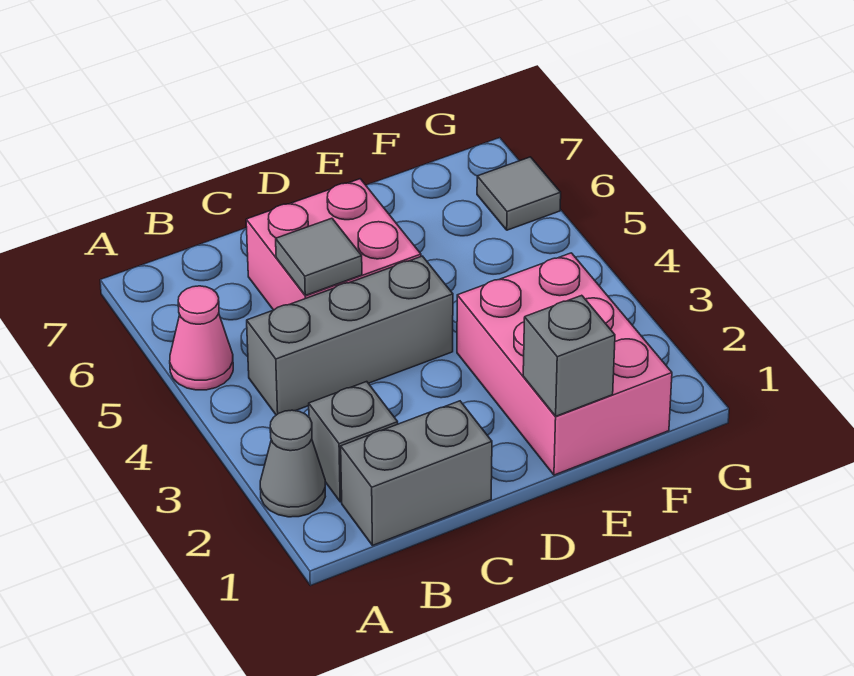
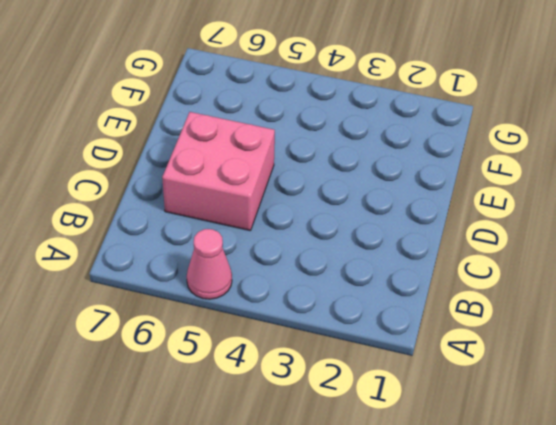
none -> grey cone A2 level 1
none -> grey brick B1:C1 level 1

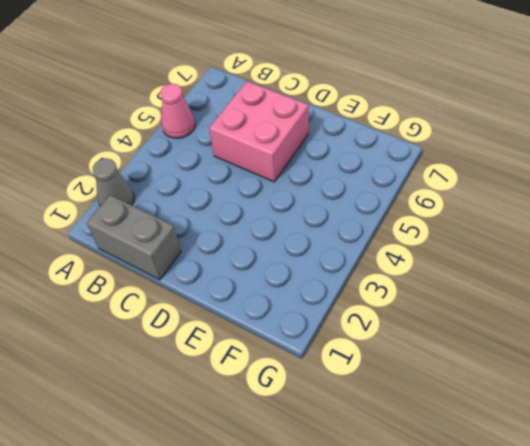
none -> grey brick B2 level 1
none -> grey brick B4:D4 level 1

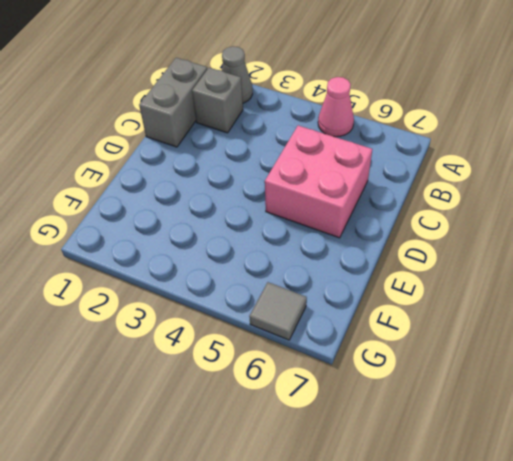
none -> grey brick B4:D4 level 1
none -> pink brick E1:F3 level 1

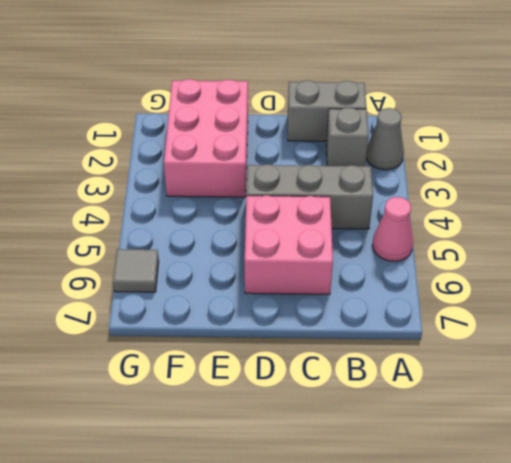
none -> grey tile C5 level 2
none -> grey brick E1 level 2

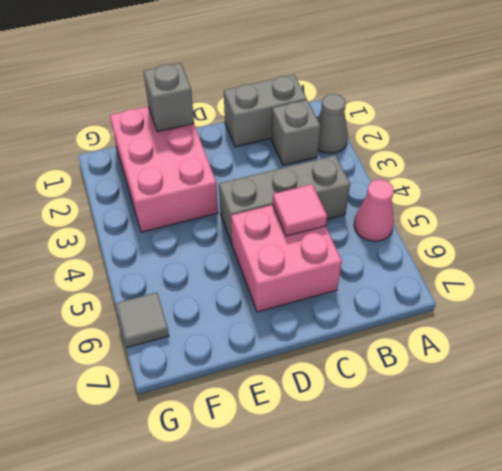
pink tile C5 level 2 -> grey tile C5 level 2

